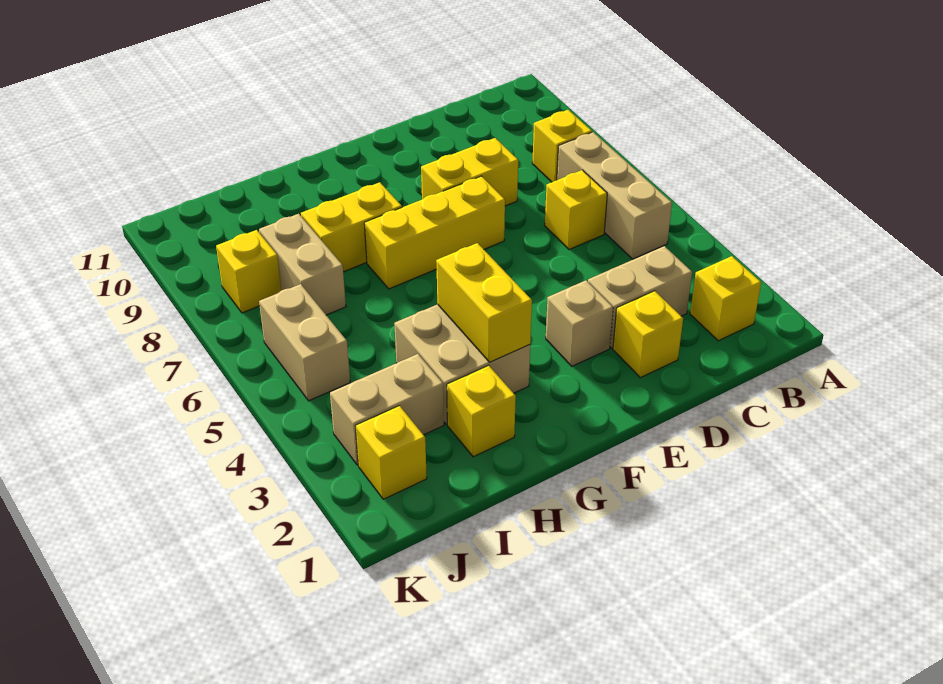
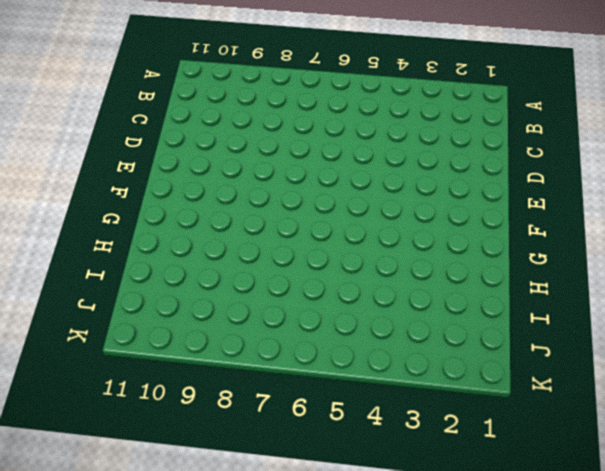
none -> yellow brick B2 level 1
none -> tan brick B5:B7 level 1
none -> yellow brick B8 level 1

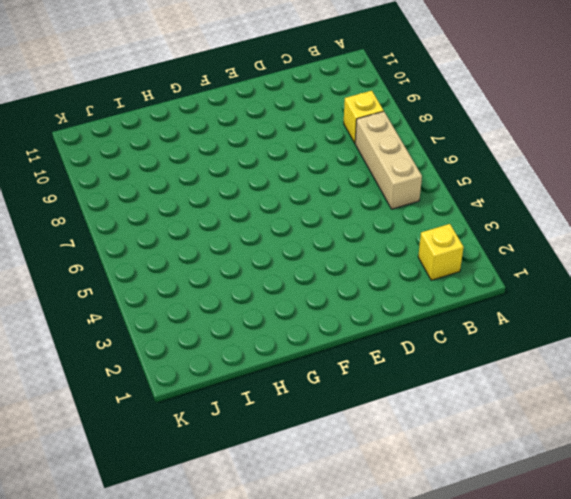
none -> tan brick C3:D3 level 1
none -> yellow brick C6 level 1
none -> yellow brick D2 level 1

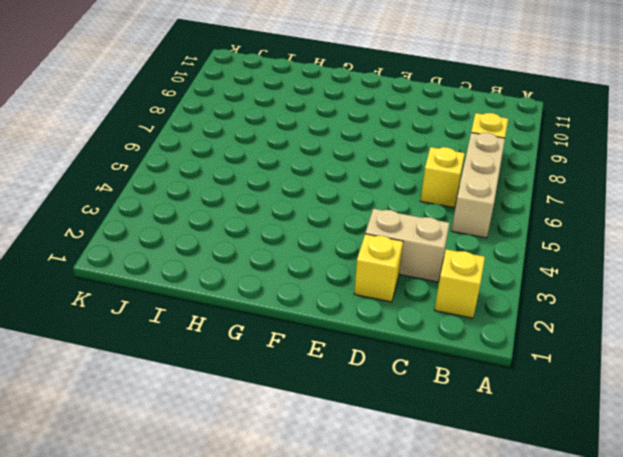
none -> yellow brick D8:E8 level 1
none -> tan brick E3 level 1
none -> yellow brick E7:G7 level 1

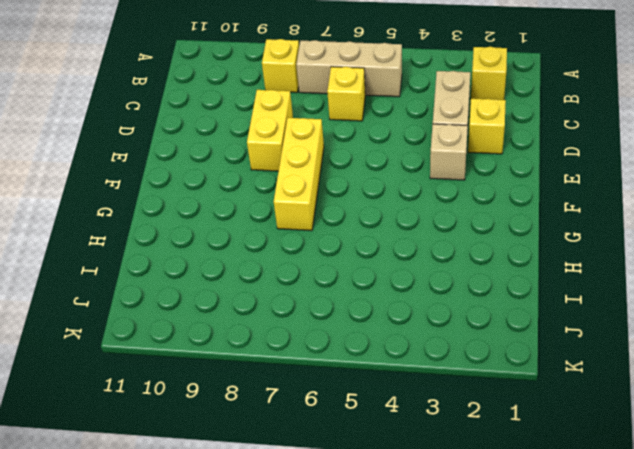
none -> tan brick G3:H4 level 1
none -> yellow brick G8:H8 level 1
none -> yellow brick H2 level 1

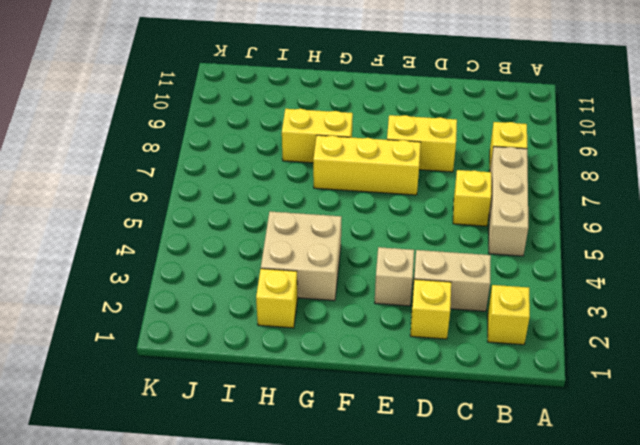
none -> tan brick I3:J3 level 1
none -> tan brick I7:I8 level 1
none -> yellow brick J2 level 1

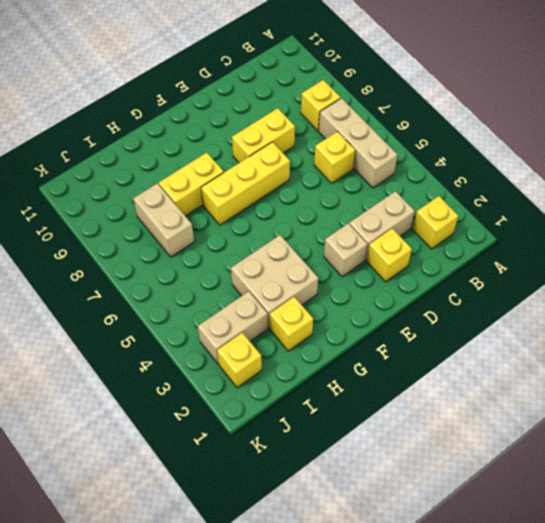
none -> tan brick J5:J6 level 1
none -> yellow brick J8 level 1
none -> yellow brick G3:G4 level 2

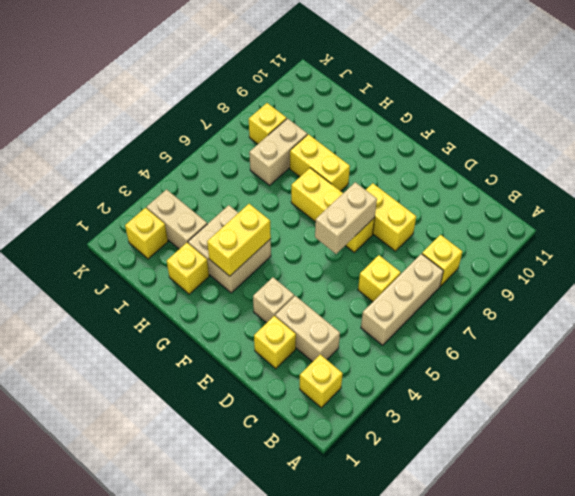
tan brick E6:E7 level 2 -> tan brick J5:J6 level 1

